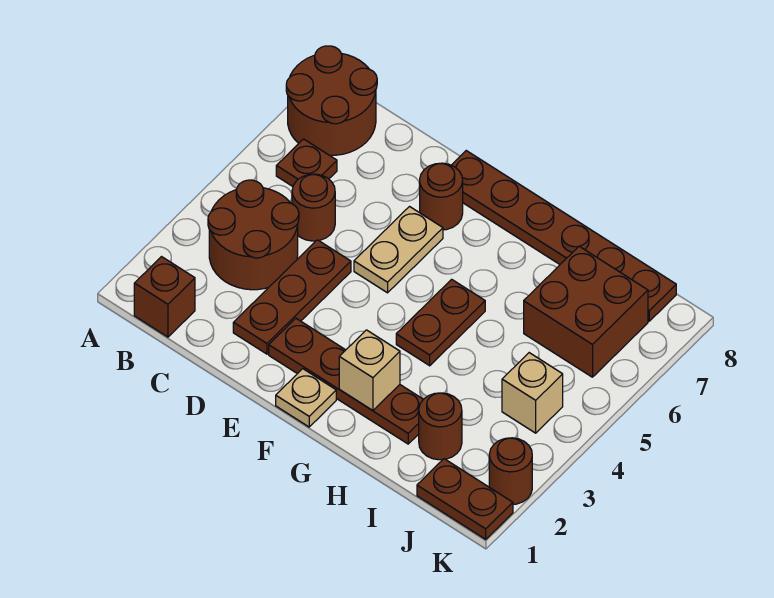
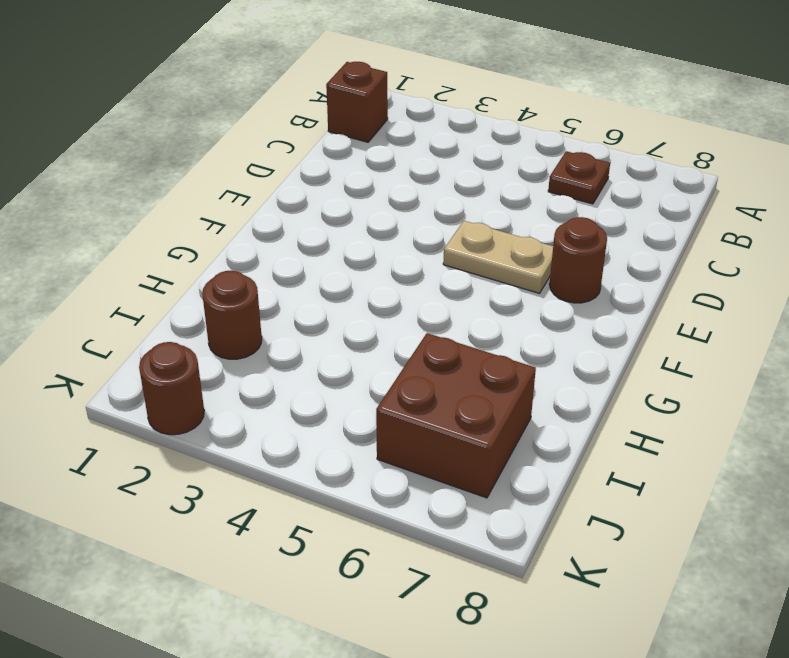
none -> brown round brick A7:B8 level 1
none -> brown round brick B3:C4 level 1
none -> brown round brick C5 level 1

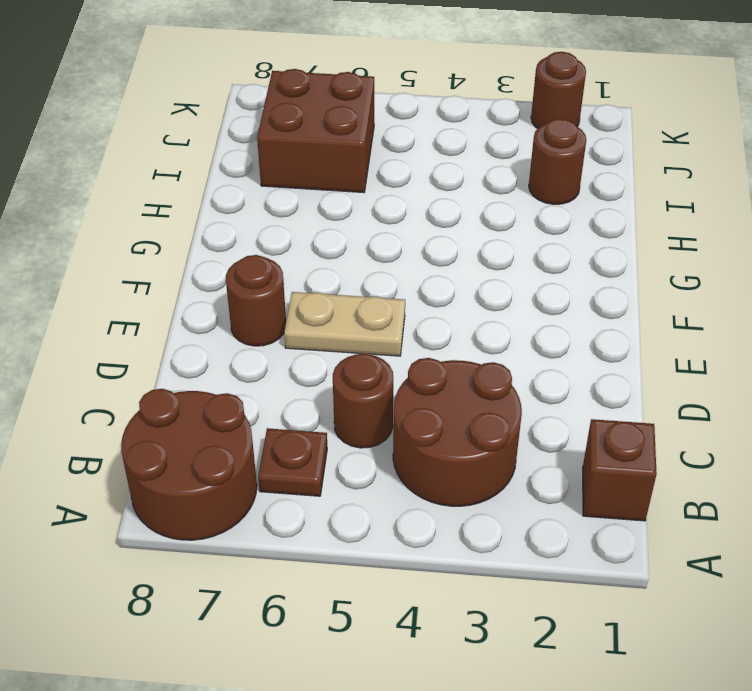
none -> brown plate D2:D4 level 1
none -> brown plate E2:H2 level 1
none -> brown plate E8:J8 level 1

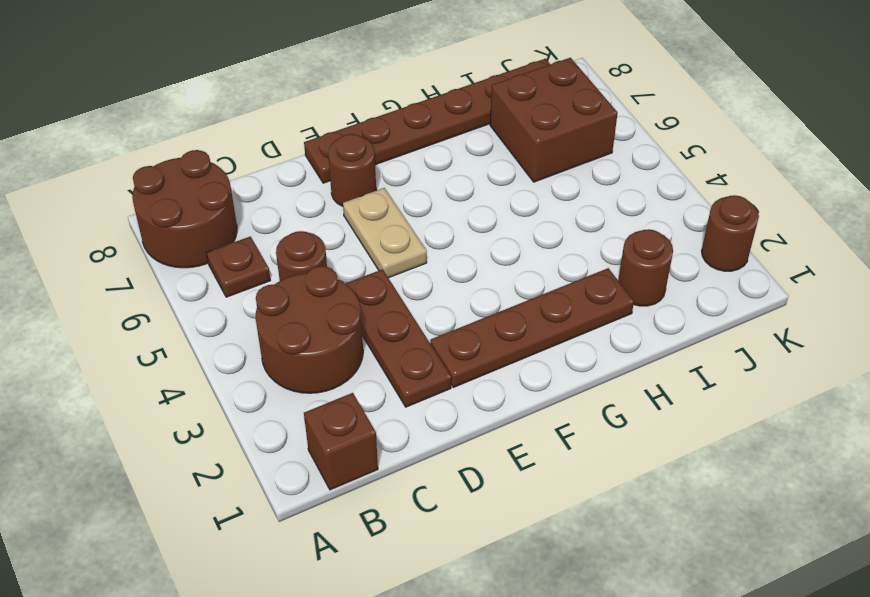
none -> tan plate F1 level 1
none -> brown plate G4:G5 level 1
none -> brown plate J1:K1 level 1

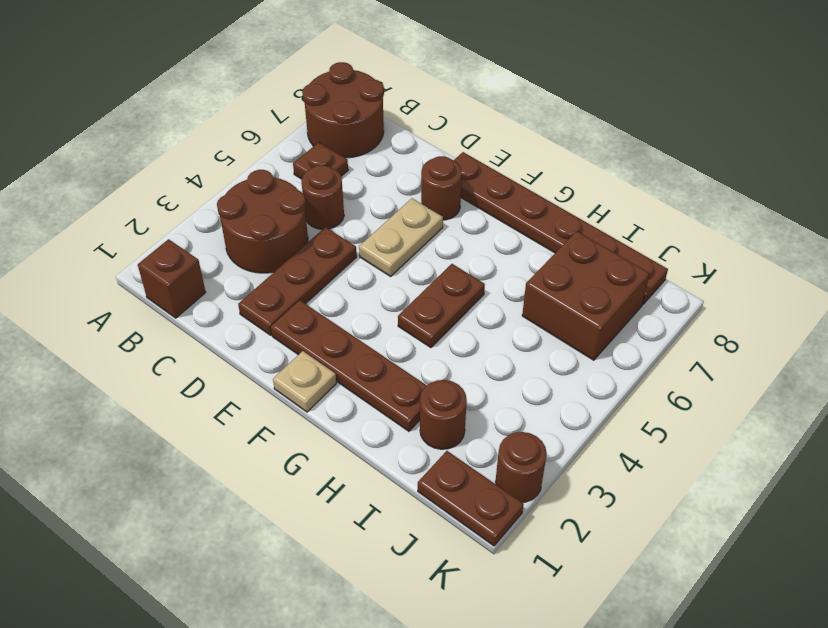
none -> tan brick J4 level 1
none -> tan brick G2 level 2

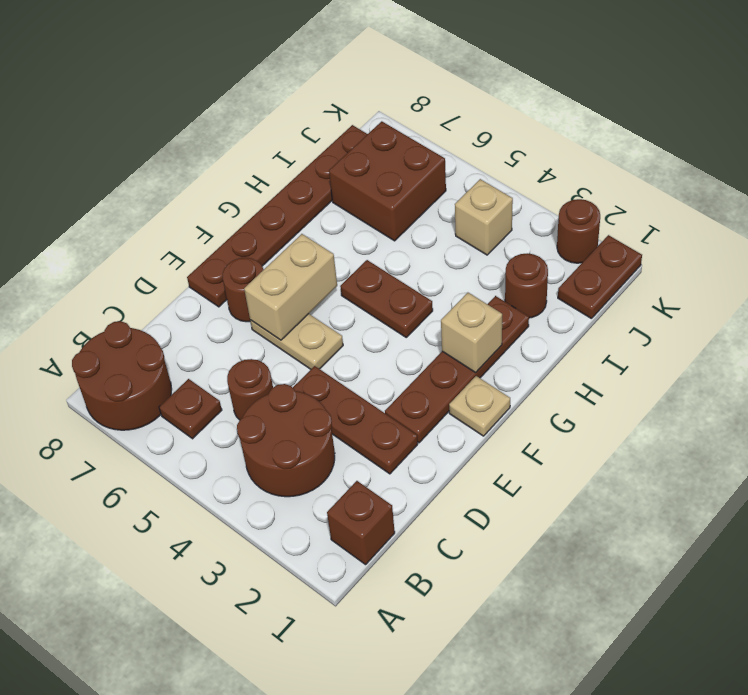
tan brick E6:F6 level 2 -> none

